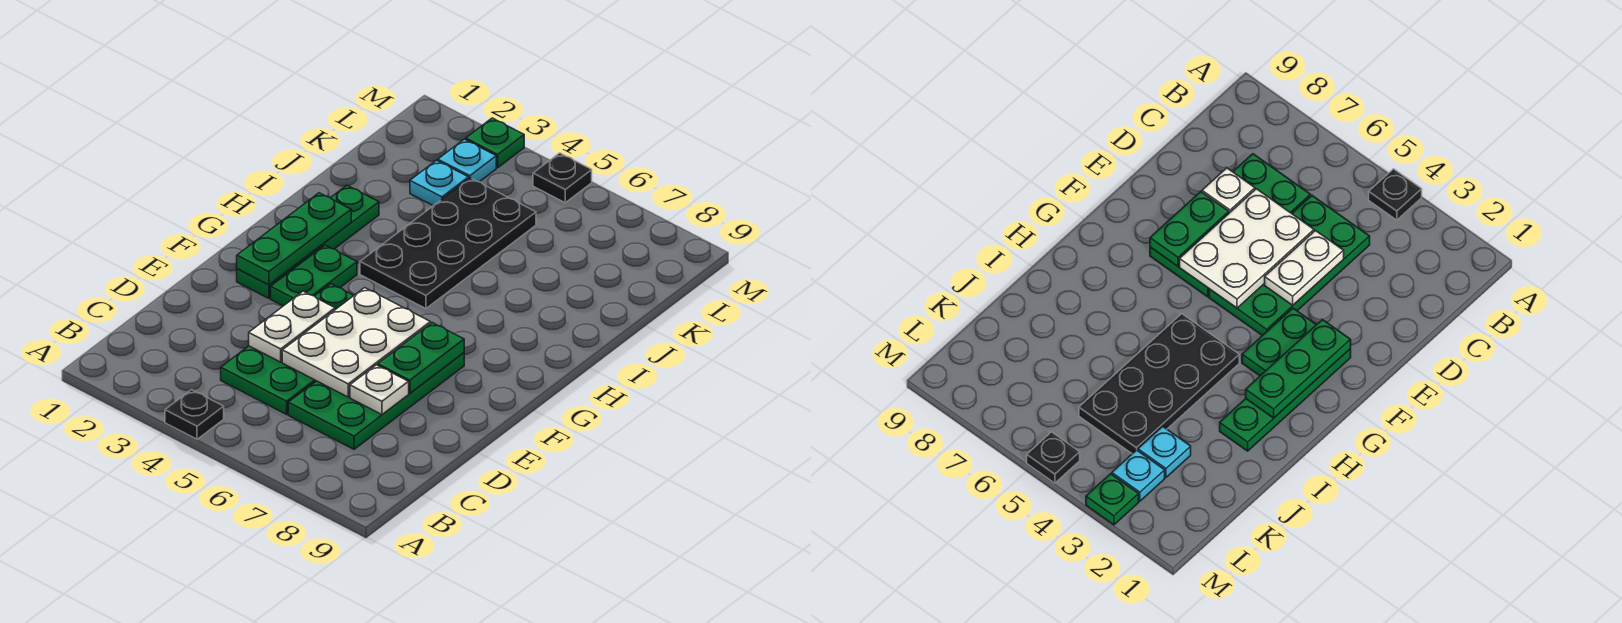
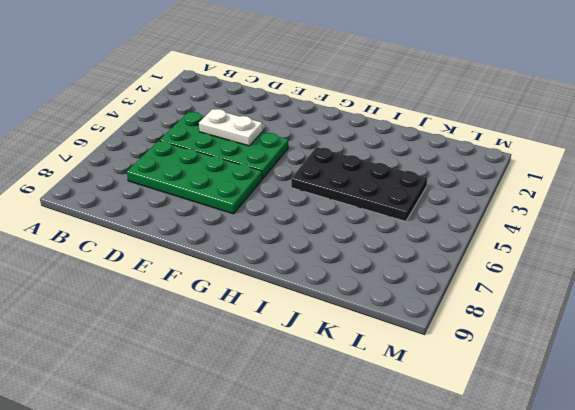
none -> black plate A4 level 1
none -> green plate F2:I2 level 1
none -> green plate F3:G3 level 1

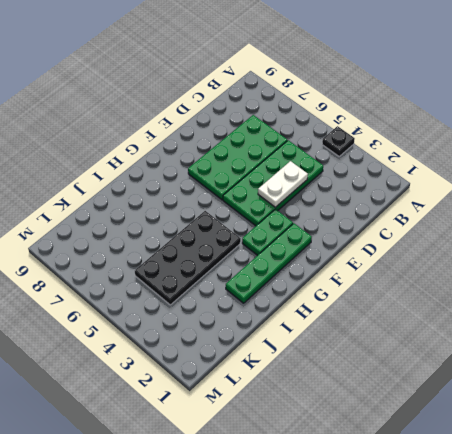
none -> cyan plate K3 level 1
none -> cyan plate L3 level 1
none -> green plate M3 level 1

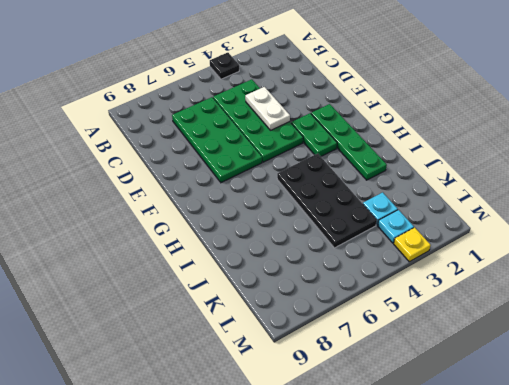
yellow plate M3 level 1 -> green plate M3 level 1
none -> black plate M5 level 1
none -> white plate D5:F6 level 2
none -> white plate D7 level 2

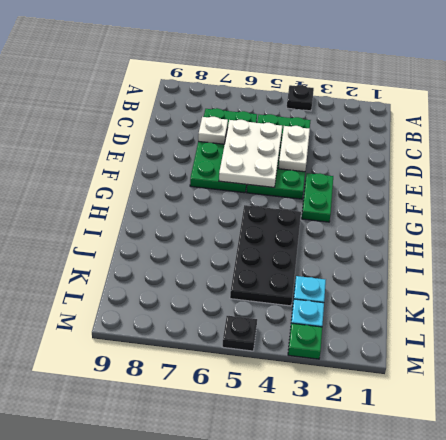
none -> green plate F2:I2 level 1
none -> green plate E7:F7 level 2
none -> green plate F2:H2 level 2

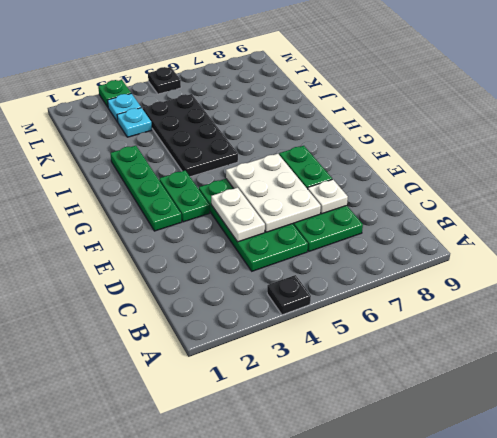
none -> green plate F2:H2 level 2

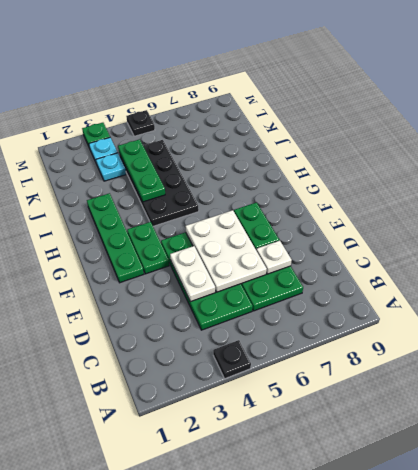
green plate I4:K4 level 2 -> green plate F2:H2 level 2

